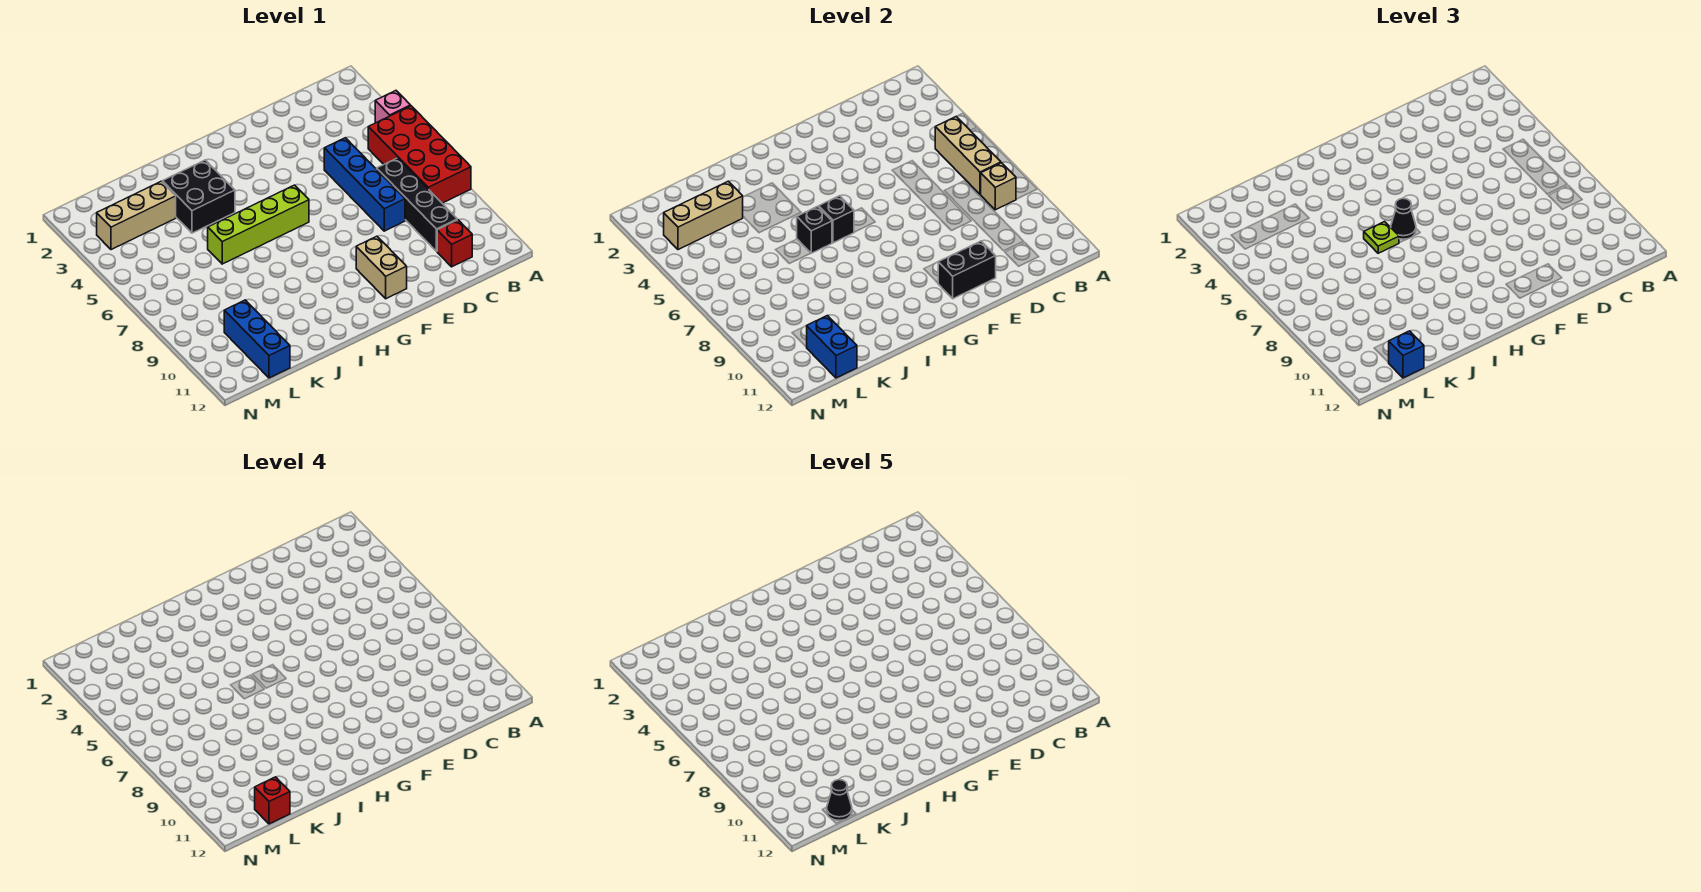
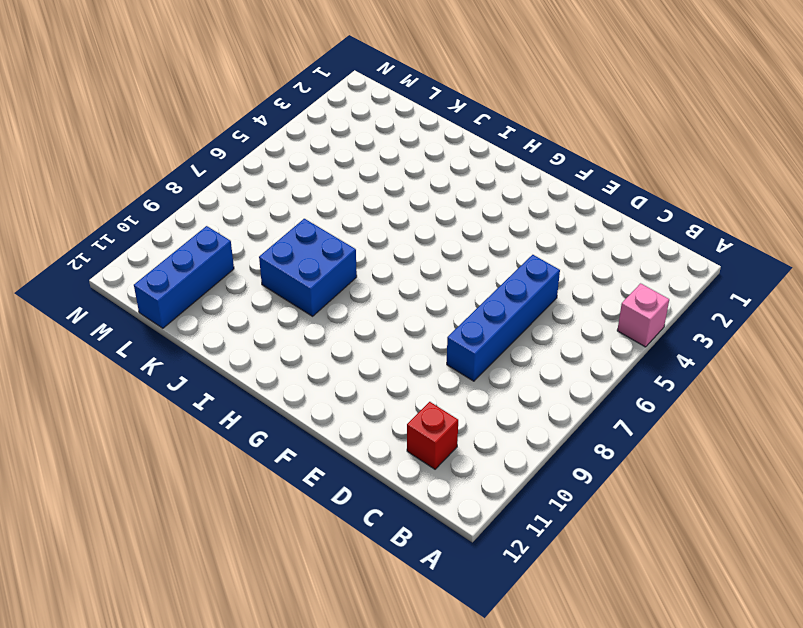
blue brick I8:J9 level 1 -> none
none -> red brick A5:B8 level 1
none -> black brick C7:C10 level 1
none -> tan brick F10:F11 level 1

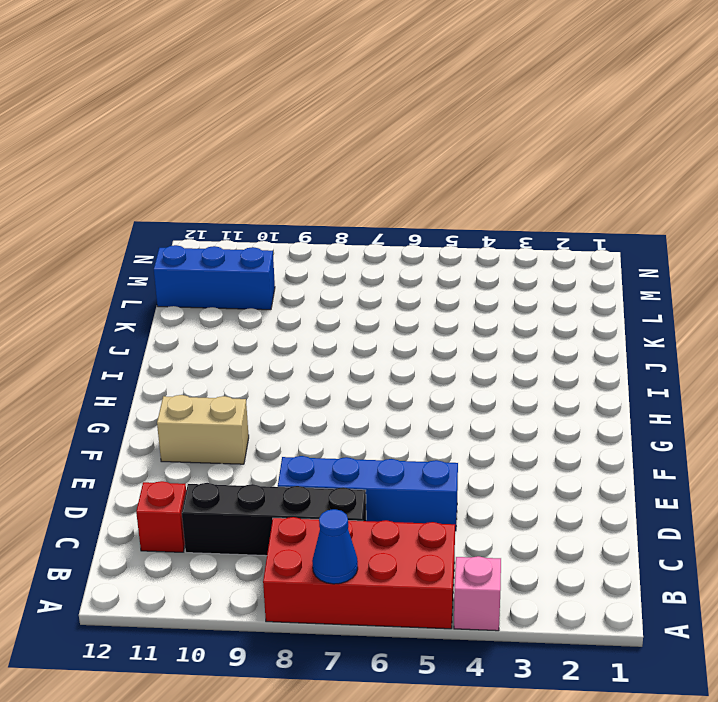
blue cone A7 level 2 -> none
none -> lime brick G6:J6 level 1
none -> black brick I3:J4 level 1
none -> tan brick K3:M3 level 1

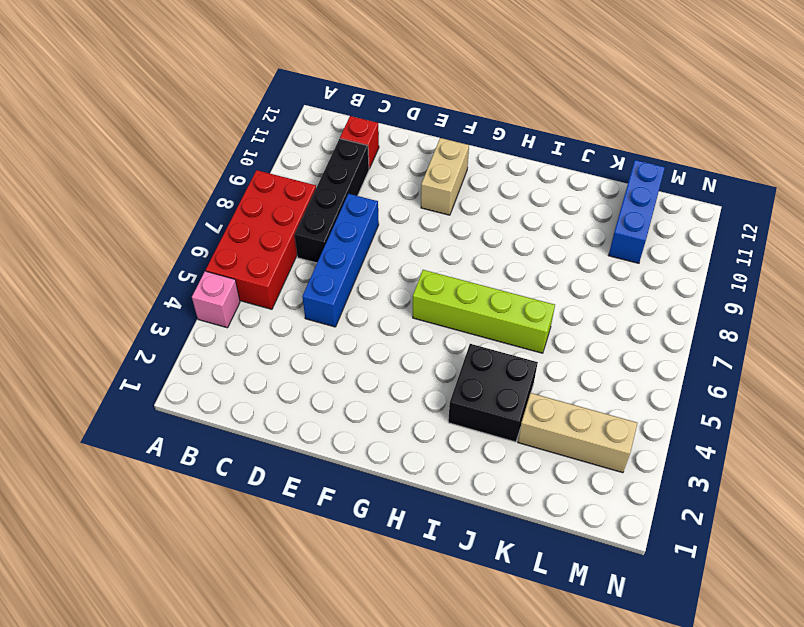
none -> tan brick B5:B7 level 2
none -> tan brick B8 level 2
none -> black brick E11:F11 level 2

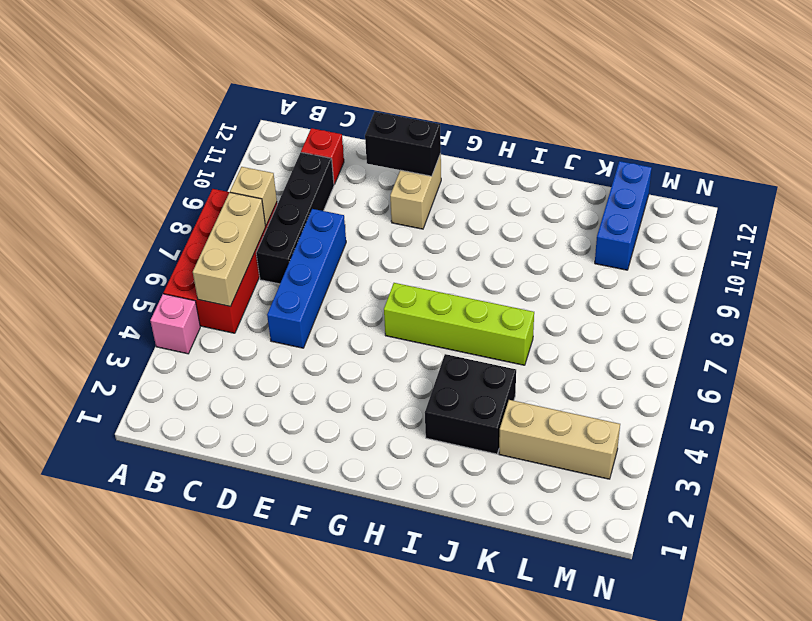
none -> black brick H6 level 2
none -> black brick I6 level 2
none -> tan brick K3:M3 level 2

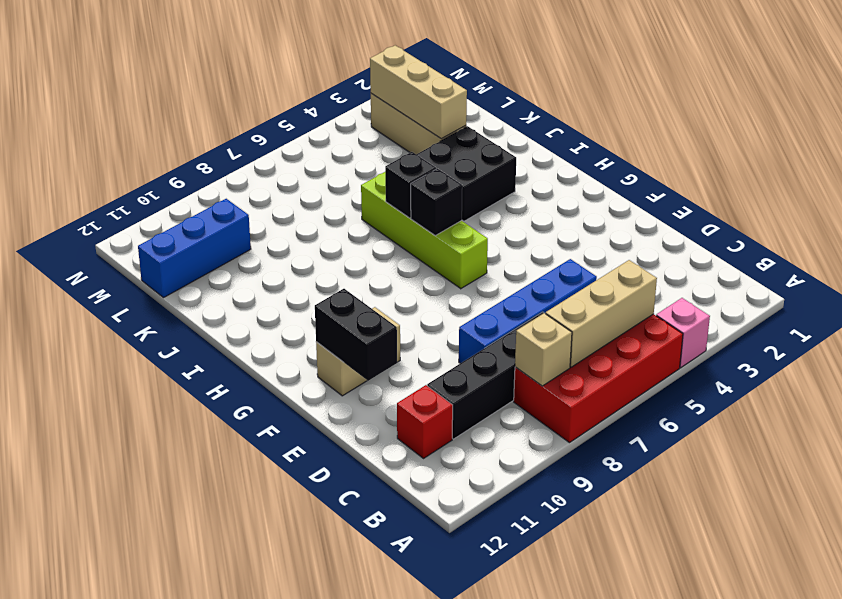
none -> blue brick L11:L12 level 2
none -> black cone H6 level 3
none -> lime plate I6 level 3

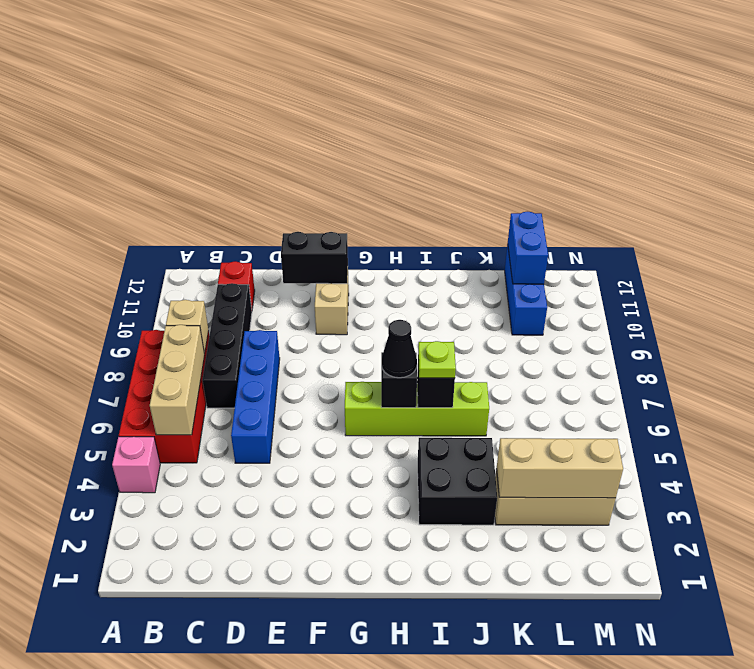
none -> blue brick L12 level 3
none -> red brick L12 level 4
none -> black cone L12 level 5

